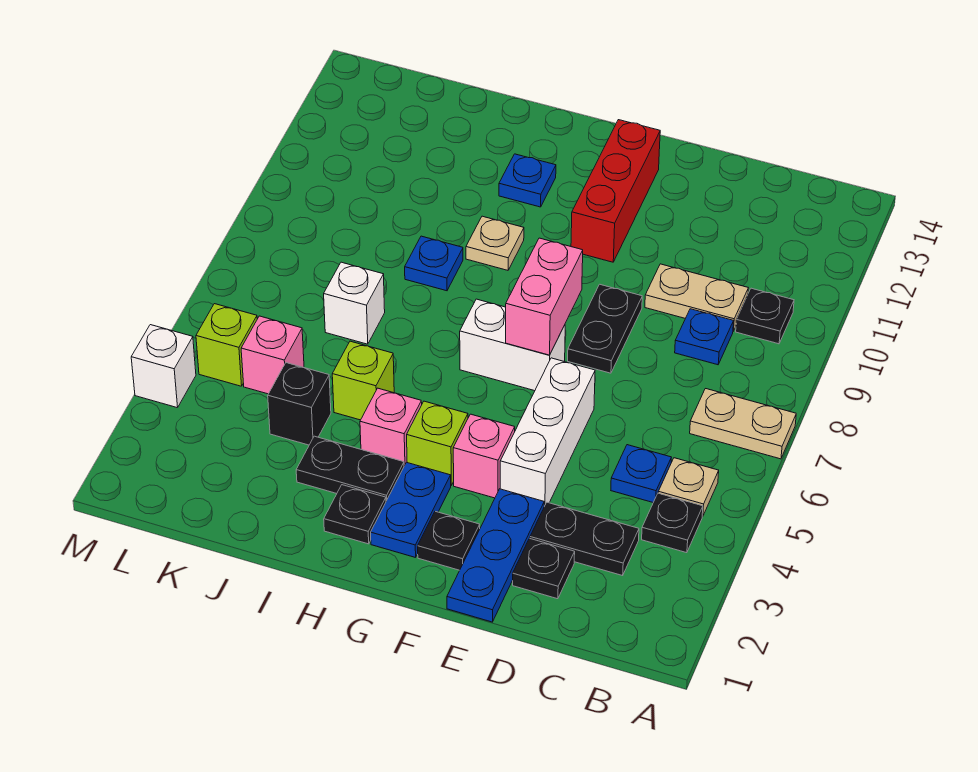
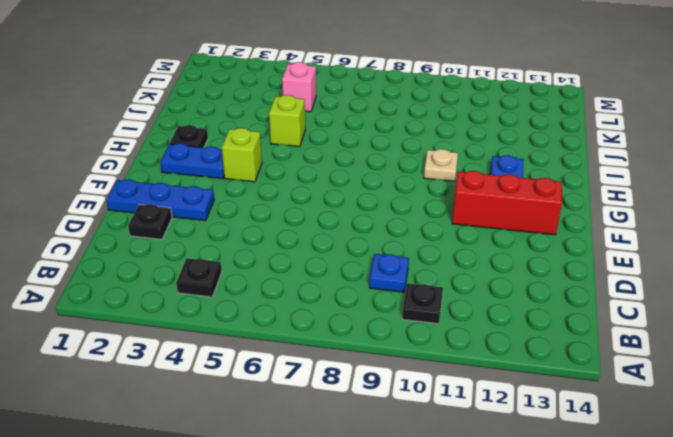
none -> tan plate A7:B7 level 1
none -> tan plate B5 level 1
none -> black plate C3:D3 level 1
none -> blue plate C5 level 1

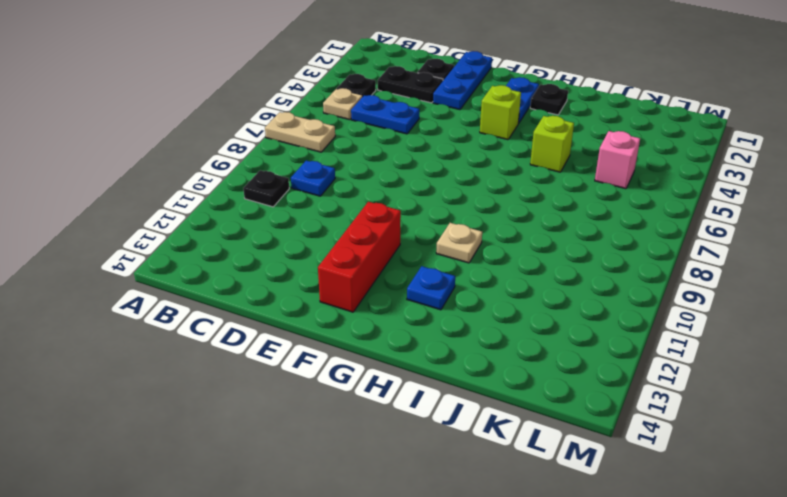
blue plate C5:D5 level 1 -> blue plate C5 level 1
none -> tan plate C10:D10 level 1
none -> white brick E4:E6 level 1
none -> black plate E8:E9 level 1
none -> black plate F2 level 1

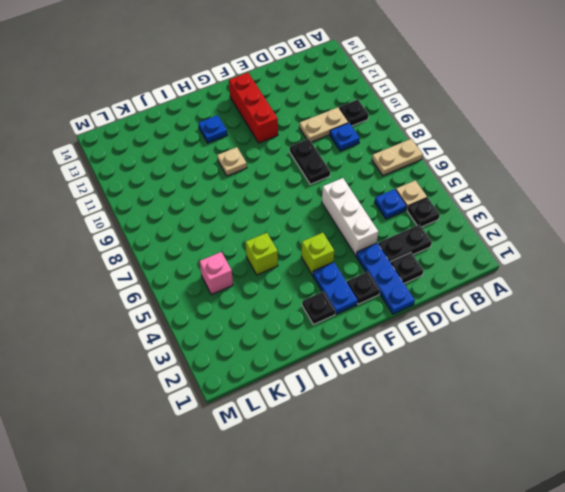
none -> pink brick F4 level 1
none -> white brick F7:G7 level 1
none -> black plate H3:I3 level 1
none -> pink brick H4 level 1

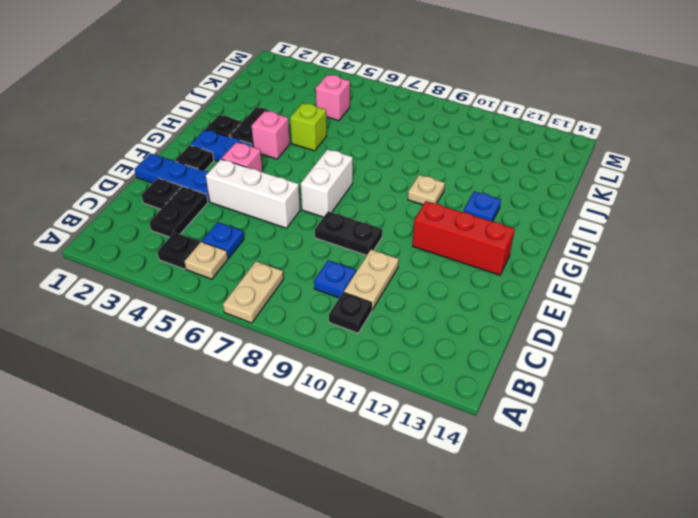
none -> lime brick G4 level 1
none -> blue plate I9 level 1
none -> black brick J4 level 1
none -> white brick J7 level 1

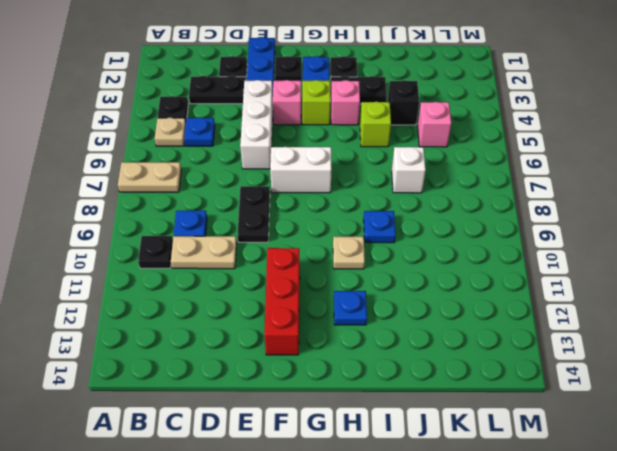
none -> lime brick L5 level 1
none -> white brick M4 level 1
none -> pink brick F7:F8 level 2

